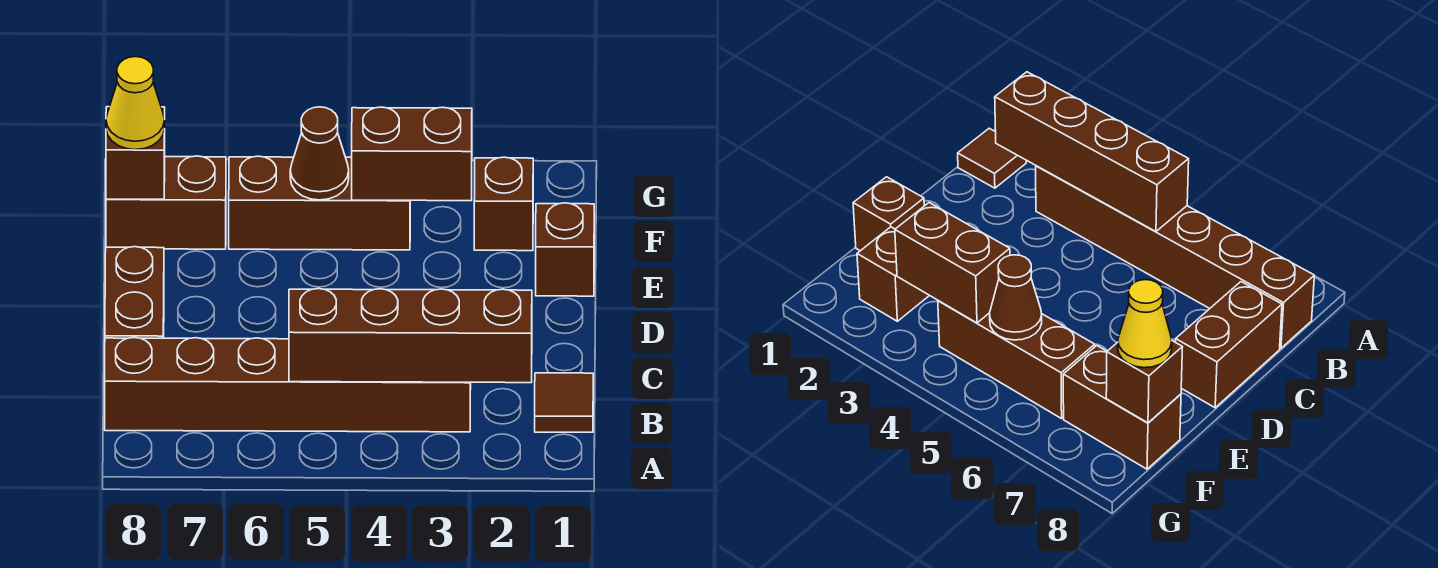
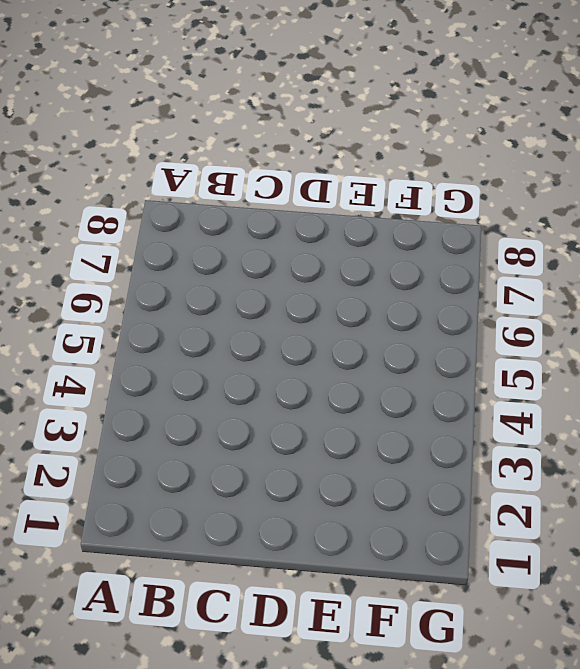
none -> brown tile B1 level 1
none -> brown brick B3:B8 level 1
none -> brown brick C8:D8 level 1

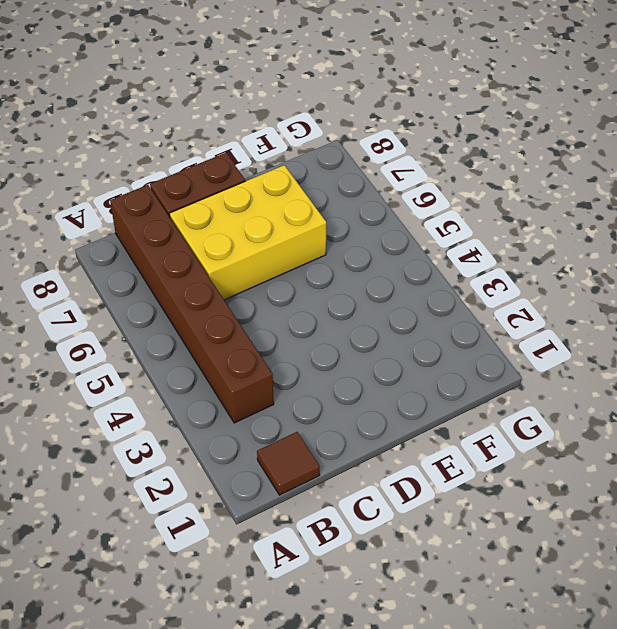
yellow brick C6:E7 level 1 -> none
none -> brown brick E1 level 1
none -> brown brick F2 level 1
none -> brown brick F4:F6 level 1

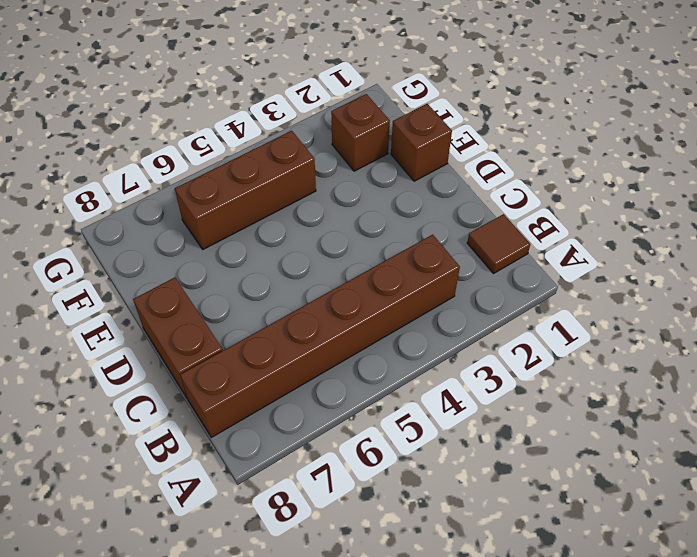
none -> brown brick F7:F8 level 1
none -> brown brick B2:B5 level 2
none -> brown brick F3:F4 level 2

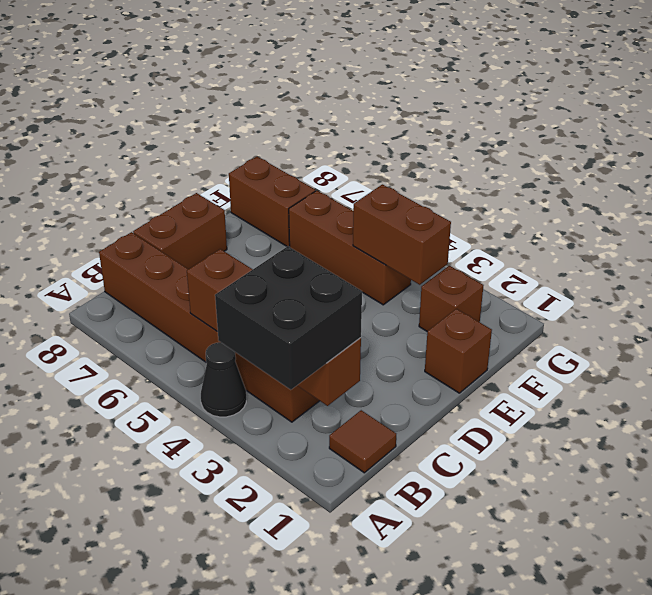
black brick A2:B3 level 3 -> none
black cone A4 level 1 -> none
none -> brown cone F5 level 2
none -> brown brick F8 level 2
none -> yellow cone F8 level 3

